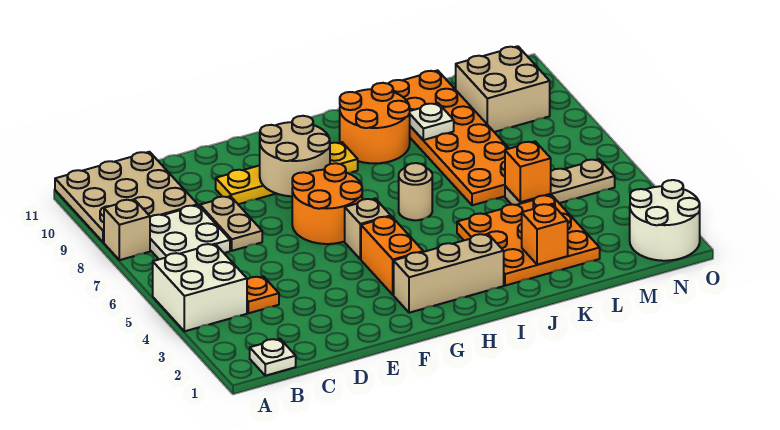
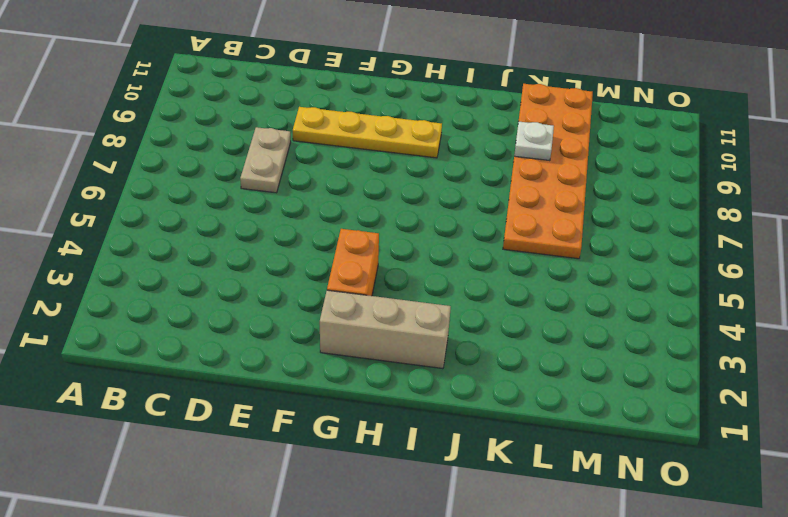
none -> white brick A4:B5 level 1
none -> tan brick A8 level 1
none -> tan plate A9:C11 level 1

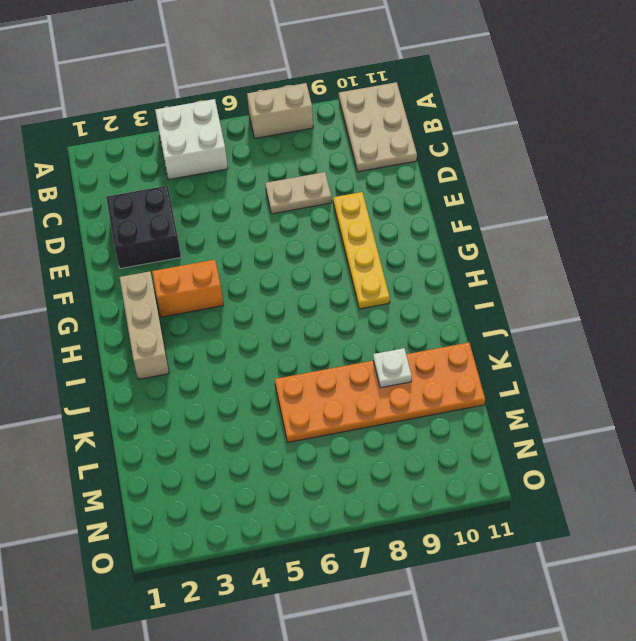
tan brick A7:A8 level 1 -> tan brick A8 level 1
tan plate A10:C11 level 1 -> tan plate A9:C11 level 1
black brick D2:E3 level 1 -> none
none -> white plate B1 level 1
none -> white plate B7:C8 level 1
none -> orange plate C4 level 1

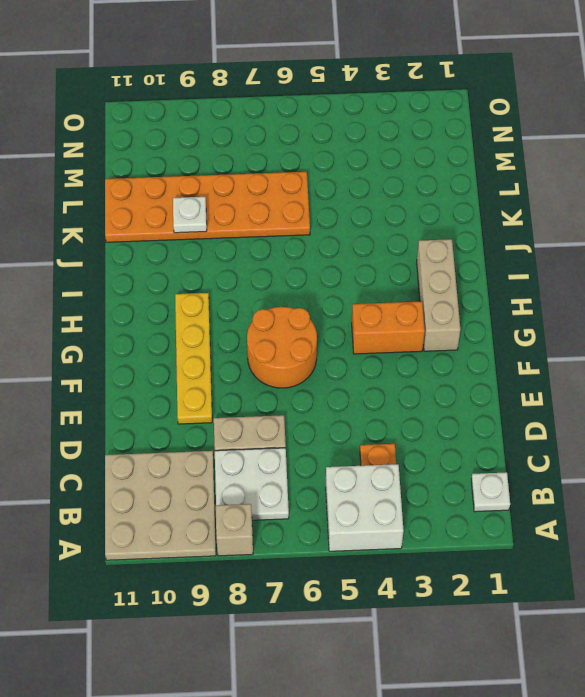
none -> tan brick G5 level 1
none -> tan round brick I6 level 1
none -> orange round brick I9:J10 level 1

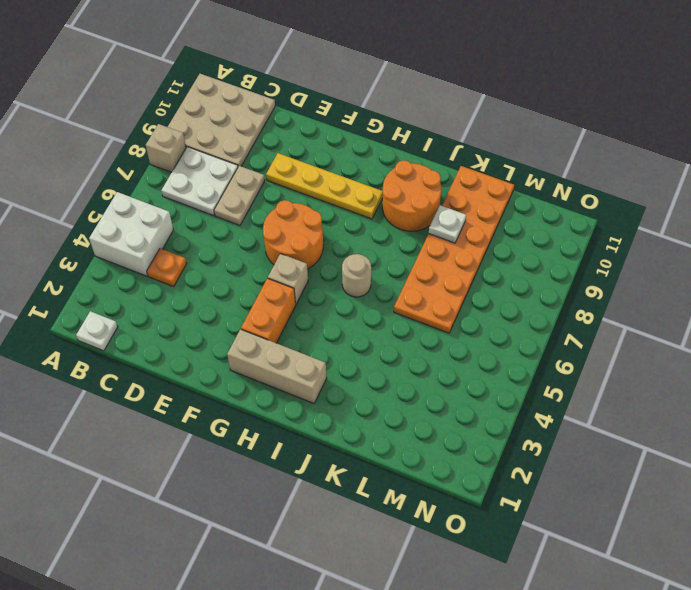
none -> orange plate J2:L4 level 1
none -> tan plate L5:N5 level 1
none -> tan brick M9:N10 level 1

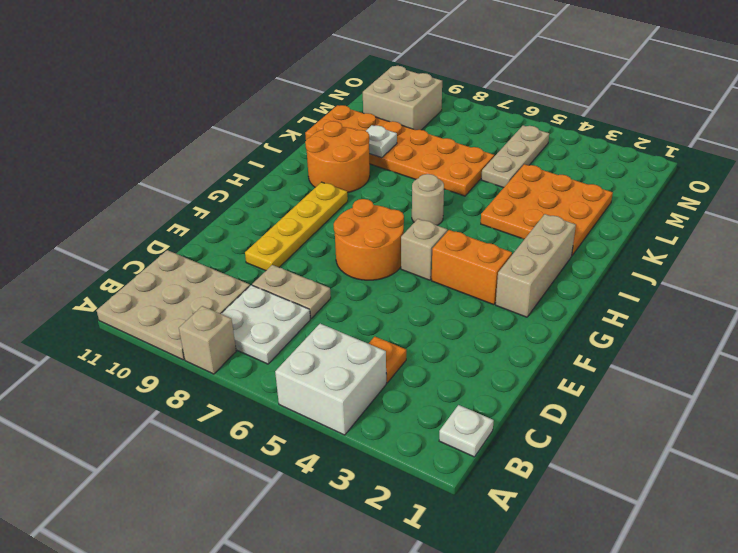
none -> white round brick N1:O2 level 1
none -> tan round brick F8:G9 level 2
none -> orange brick K2 level 2

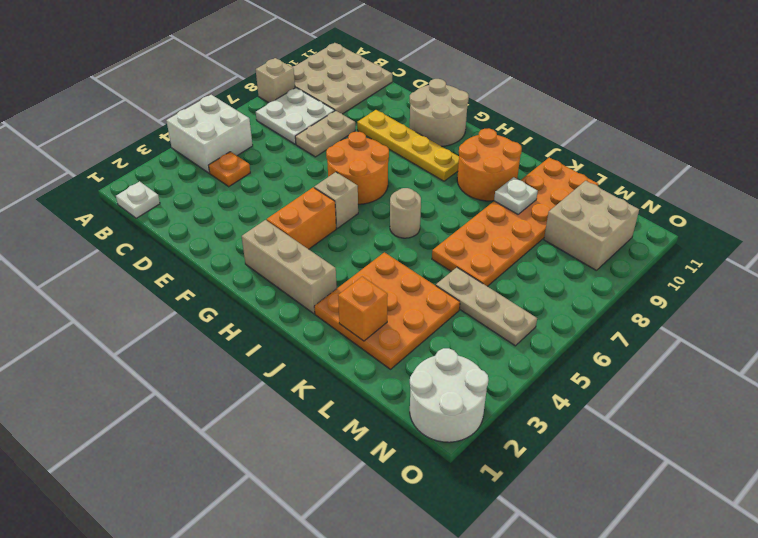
tan round brick F10:G11 level 1 -> tan round brick F8:G9 level 2
none -> orange brick L5 level 2

